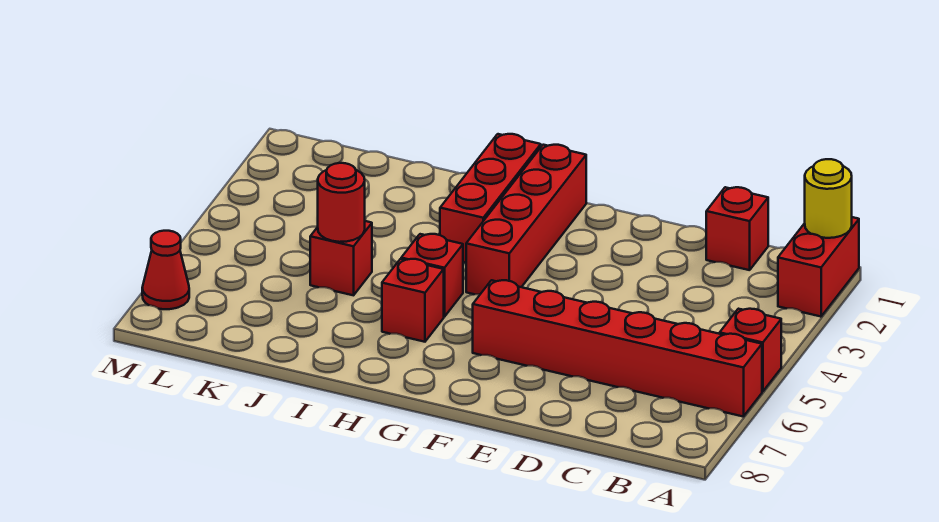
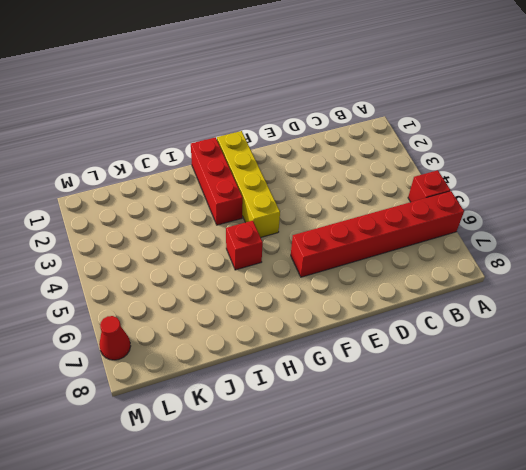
yellow brick G1:G4 level 1 -> red brick G1:G4 level 1
none -> red brick A1:A2 level 1
none -> red brick C1 level 1
none -> red brick H6 level 1

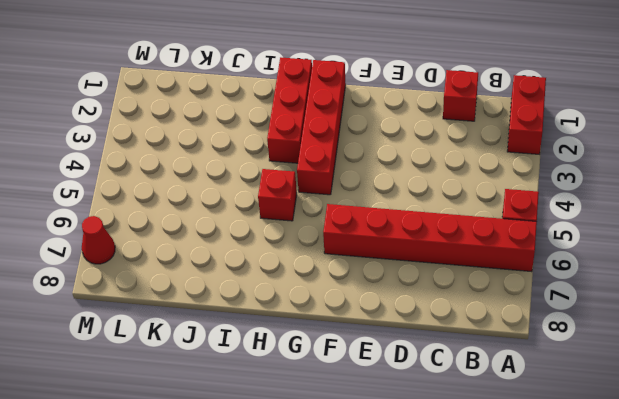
none -> red brick H6 level 1
none -> red brick J5 level 1
none -> yellow round brick A1 level 2

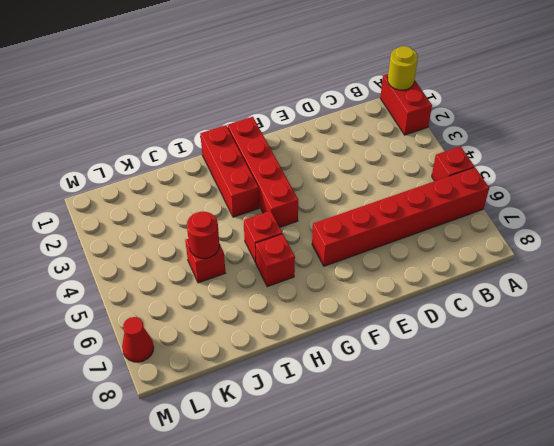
none -> red brick C1 level 1

